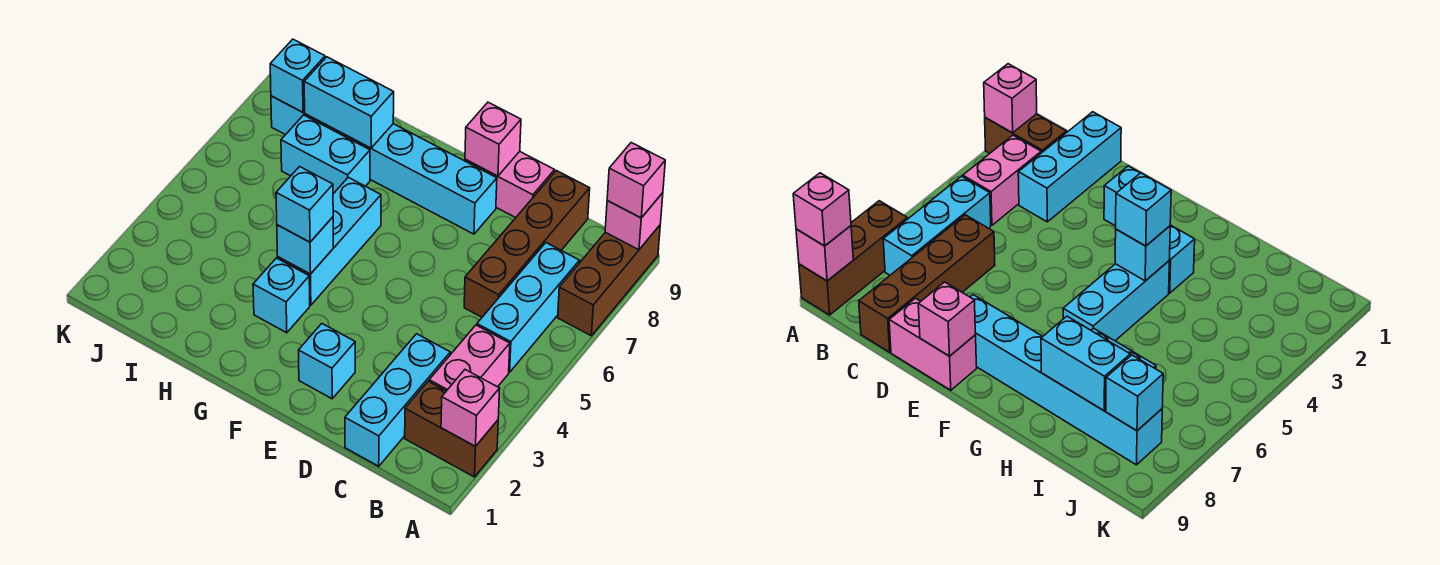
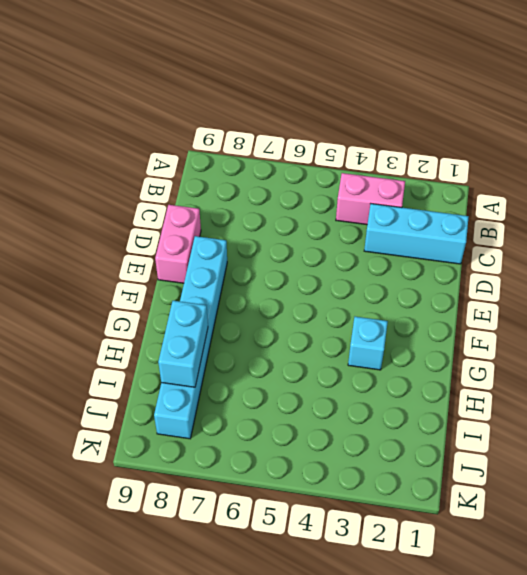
none -> brown brick A2:B2 level 1
none -> brown brick A7:A9 level 1
none -> cyan brick B5:B7 level 1

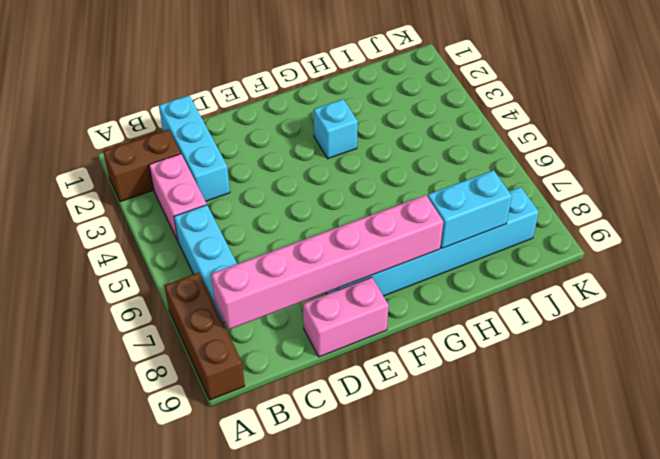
pink brick B8:G8 level 2 -> none
none -> brown brick C6:C9 level 1
none -> cyan brick E2 level 1
none -> cyan brick G4:G6 level 1

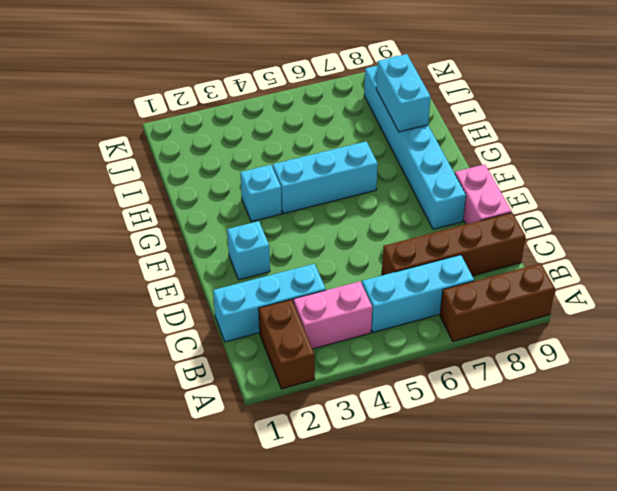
none -> cyan brick H7:I7 level 1
none -> pink brick A2 level 2
none -> pink brick A9 level 2

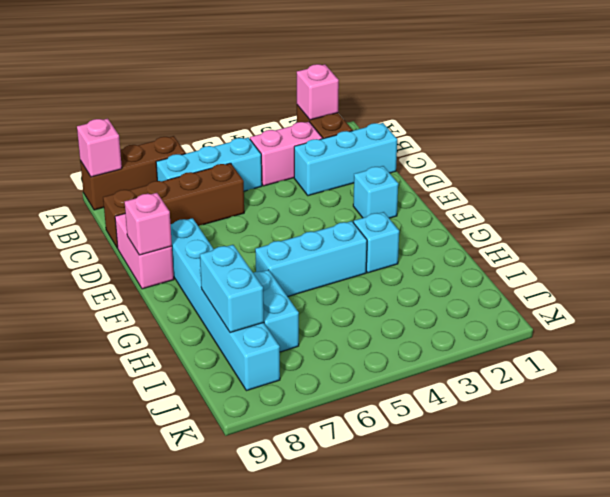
none -> cyan brick G4 level 2
none -> cyan brick J8 level 2
none -> pink brick A9 level 3

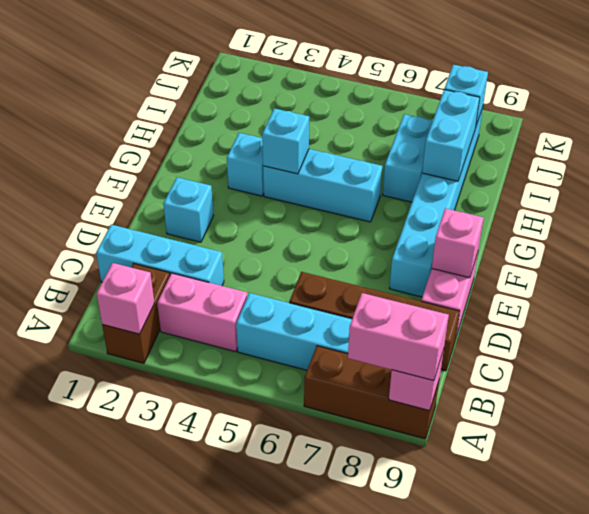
pink brick A8:A9 level 3 -> pink brick A9 level 3
none -> cyan brick G4 level 3

